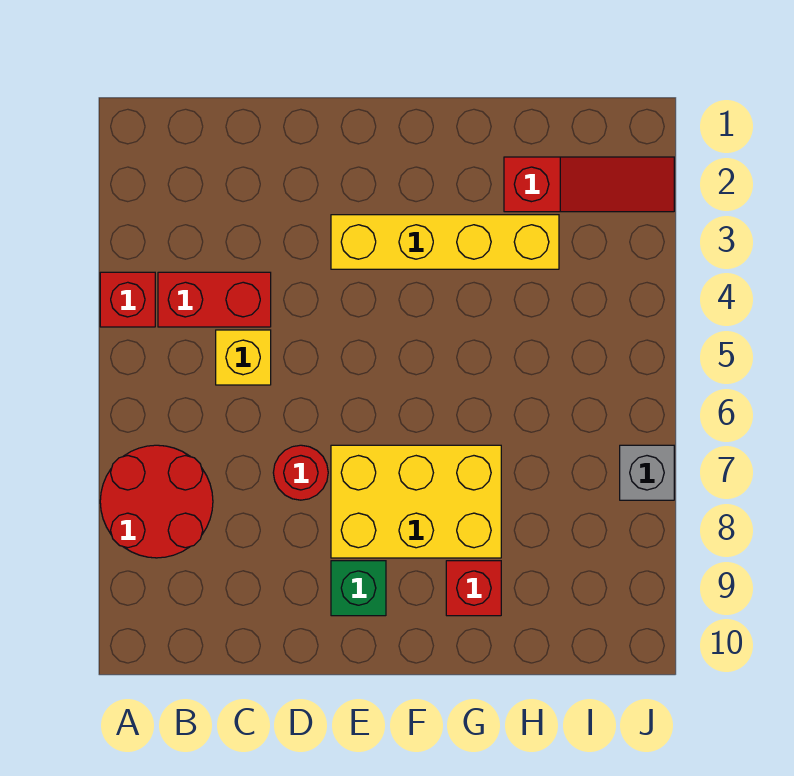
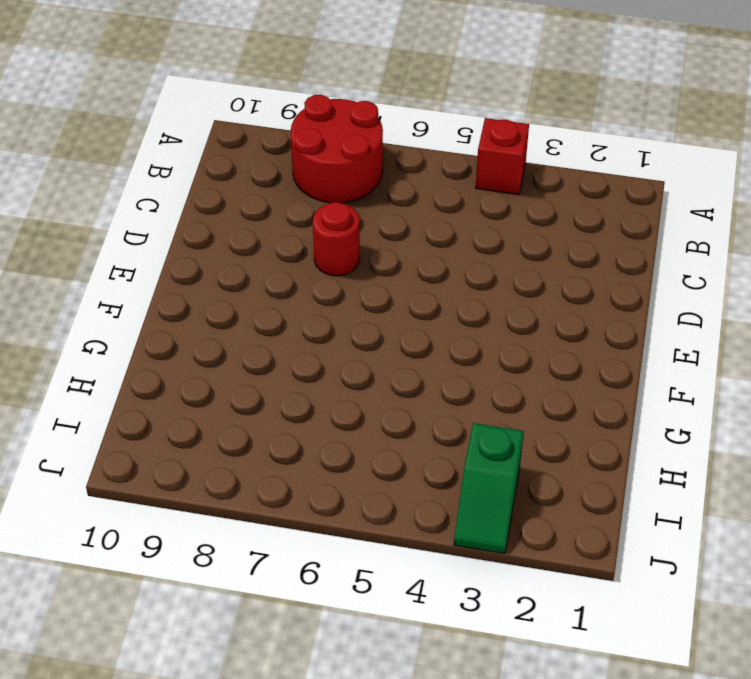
green slope I3:J3 level 1 top I -> none
none -> red brick B4:C4 level 1
none -> yellow brick C5 level 1

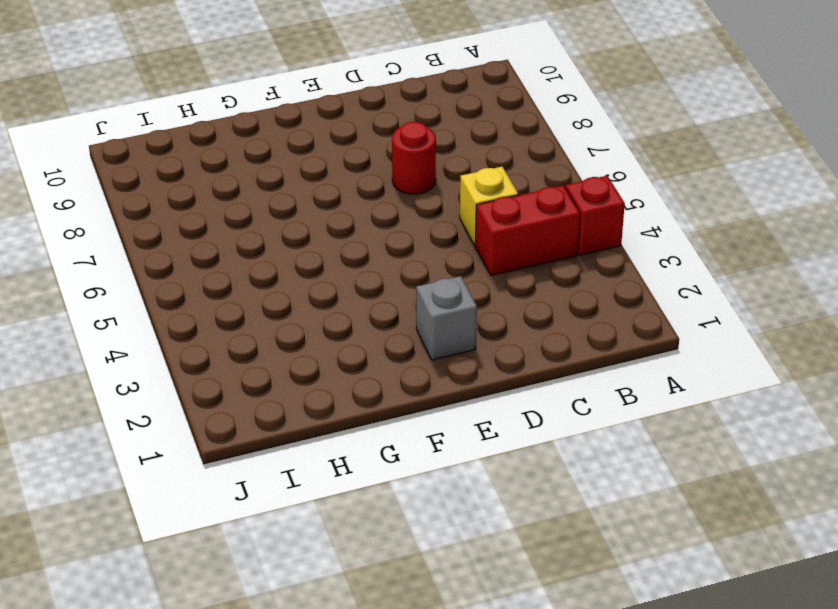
grey brick E2 level 1 -> grey brick J7 level 1
none -> red round brick A7:B8 level 1
none -> yellow brick E3:H3 level 1

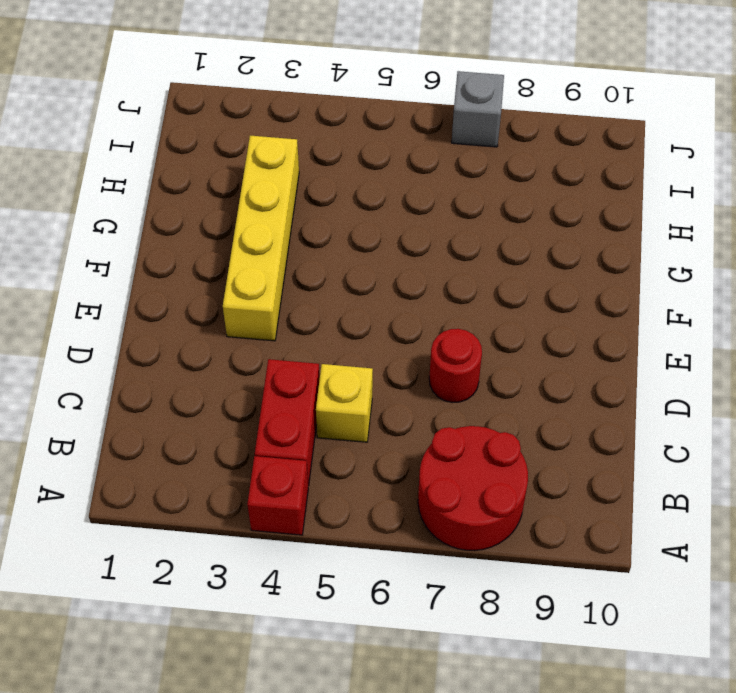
none -> yellow brick E7:G8 level 1
none -> green brick E9 level 1

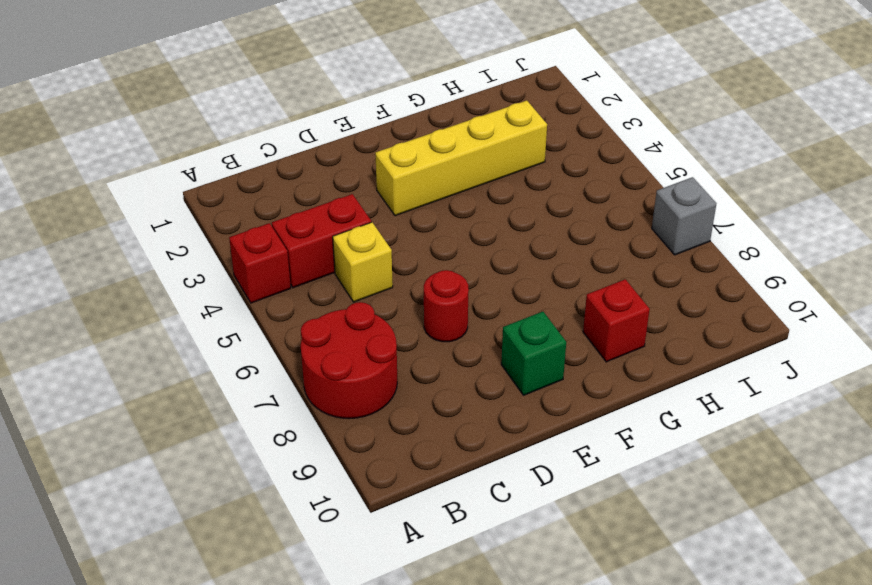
none -> yellow brick E7:G8 level 1
none -> red slope H2:J2 level 1 top H

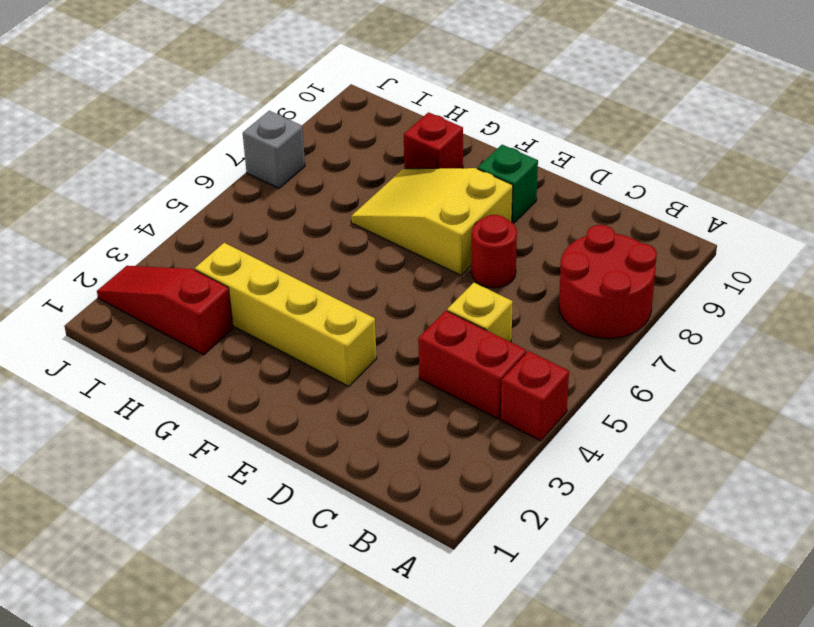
yellow slope E7:G8 level 1 top E -> yellow brick E7:G8 level 1

